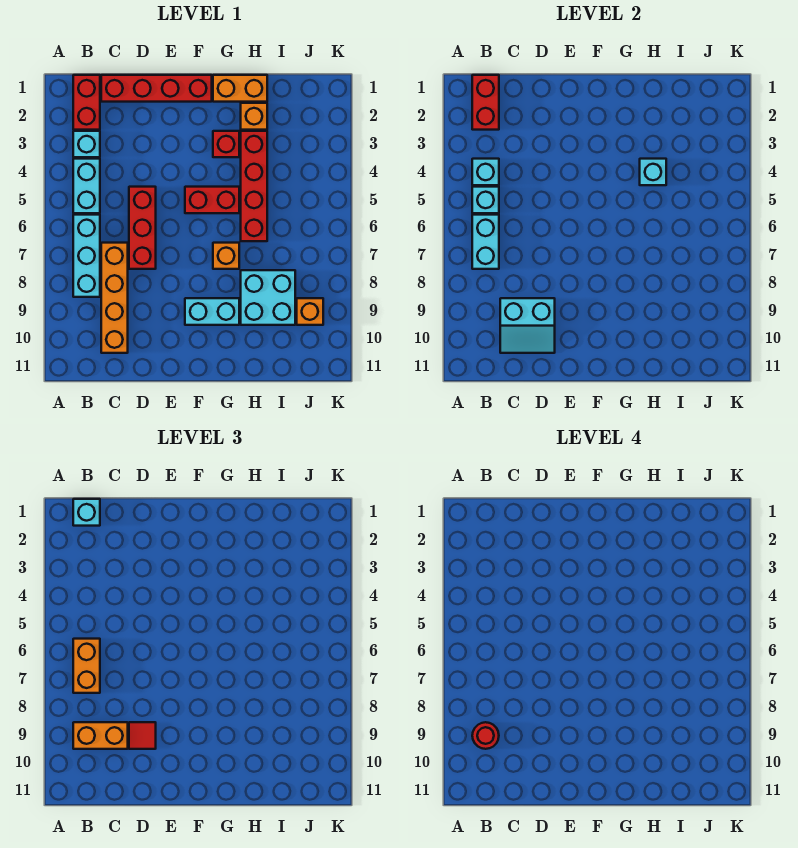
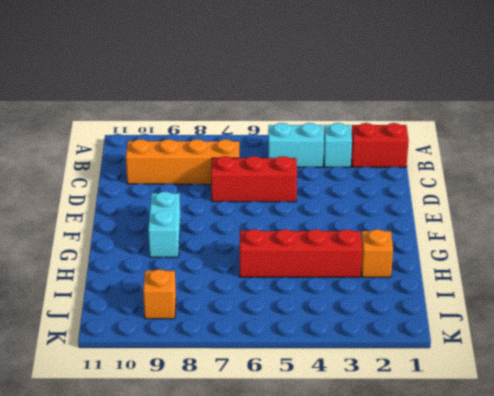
none -> cyan brick B6:B8 level 1
none -> red brick C1:F1 level 1
none -> red brick F5:G5 level 1

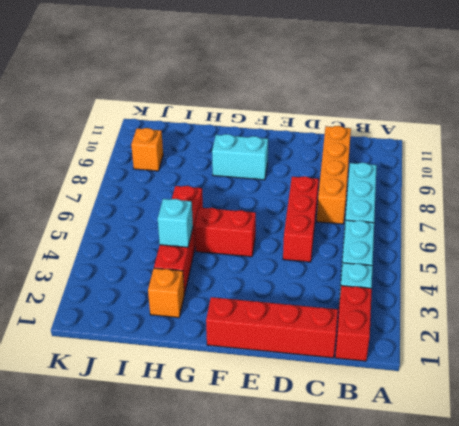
none -> orange brick G1:H1 level 1
none -> red brick G3 level 1
none -> orange brick G7 level 1

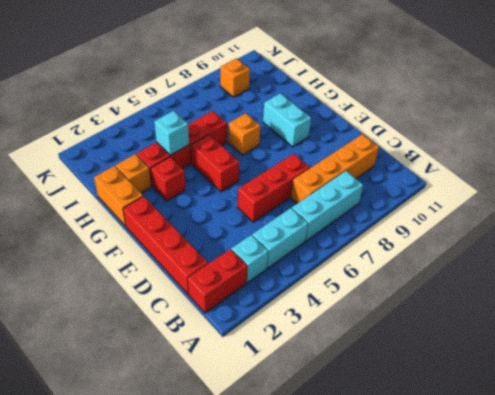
none -> cyan brick H8:I9 level 1
none -> red brick B1:B2 level 2
none -> cyan brick B4 level 2

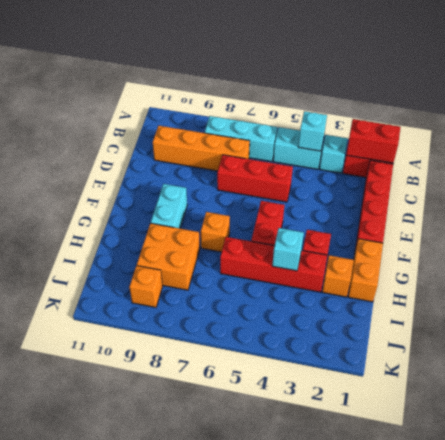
orange brick H8:I9 level 1 -> cyan brick H8:I9 level 1
none -> cyan brick B5 level 2
none -> cyan brick B6:B7 level 2
none -> cyan slope C9:D10 level 2 top 9

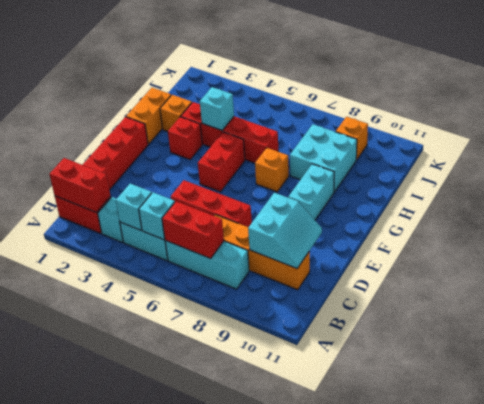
red brick B6:B7 level 2 -> cyan brick B6:B7 level 2
none -> cyan brick B1 level 3
none -> orange brick B6:B7 level 3
none -> orange brick B9:C9 level 3

